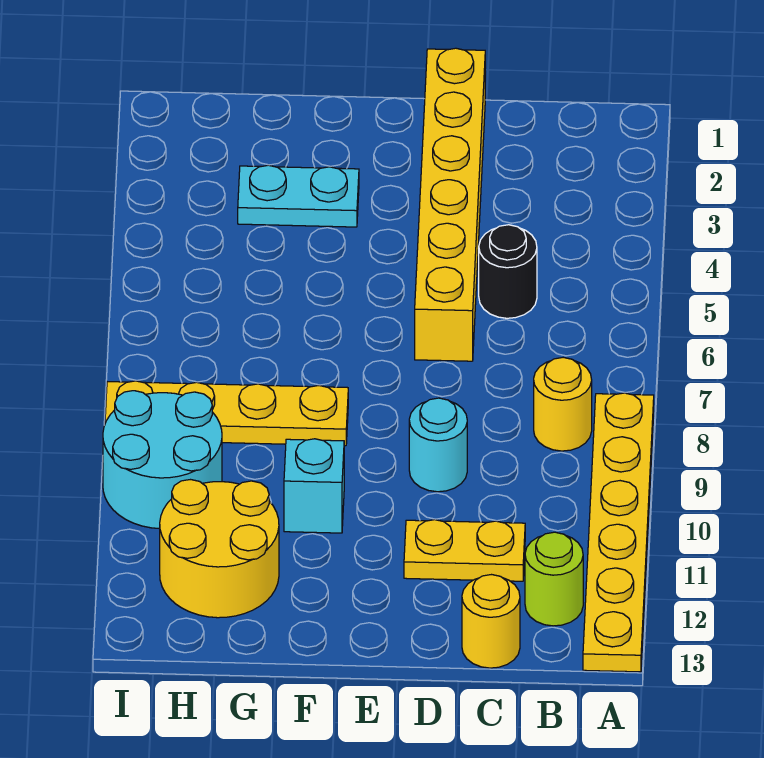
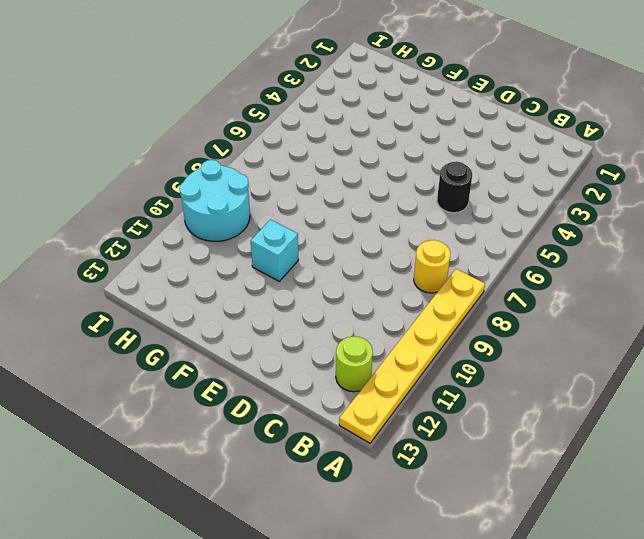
none -> yellow plate C11:D11 level 1
none -> yellow round brick C13 level 1
none -> yellow brick D1:D6 level 1

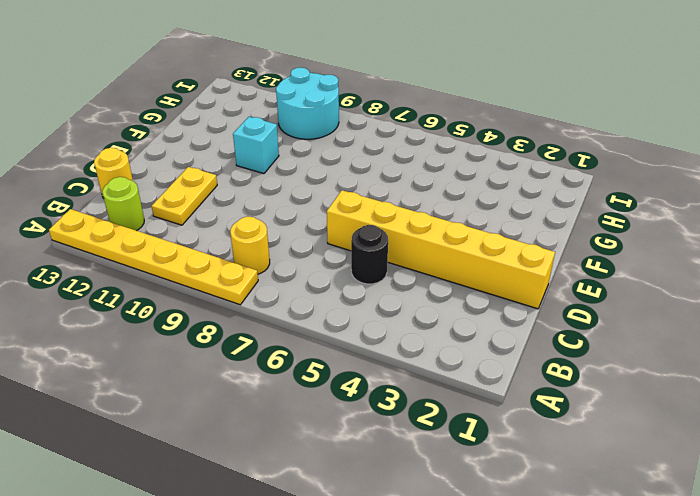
none -> cyan round brick D9 level 1
none -> cyan plate F3:G3 level 1
none -> yellow plate F8:I8 level 1

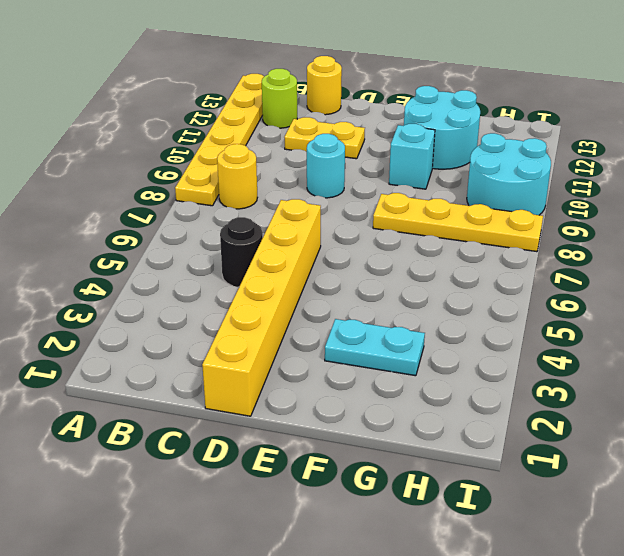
cyan round brick F11:G12 level 1 -> yellow round brick G11:H12 level 1

